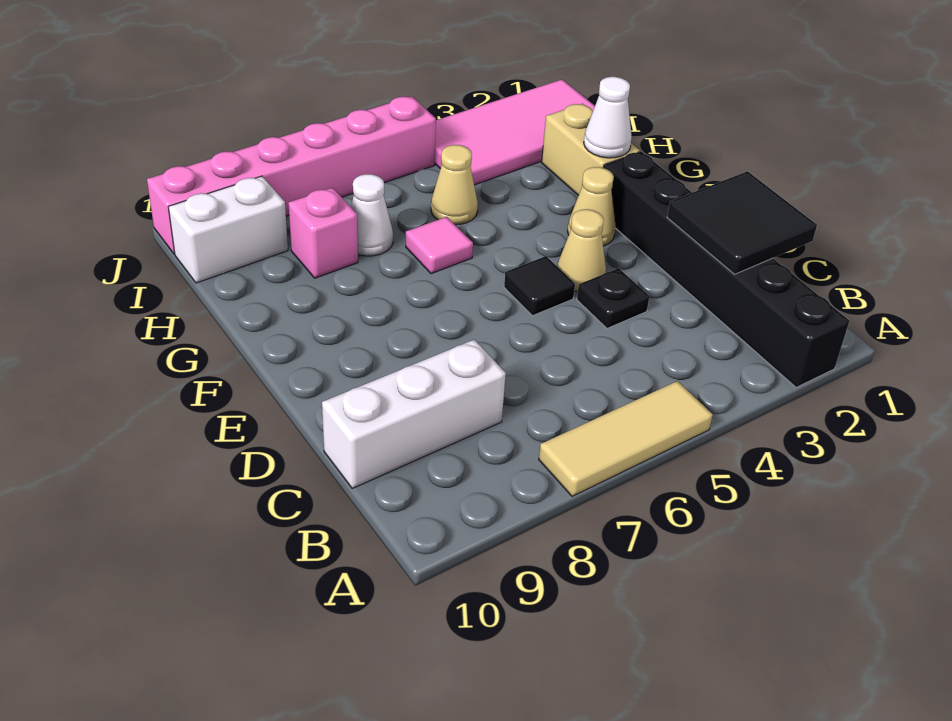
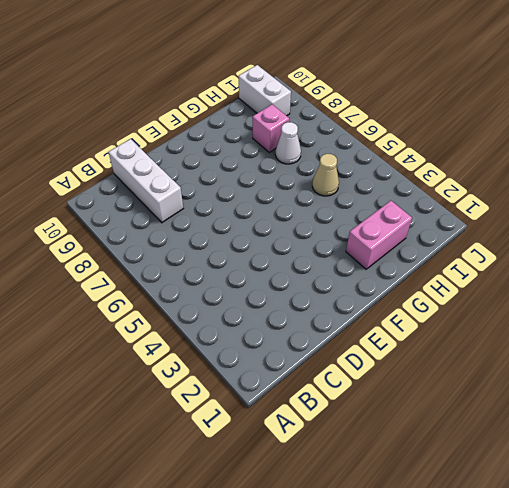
pink brick G2:H2 level 1 -> tan brick G2:H2 level 1
none -> black brick A2:F2 level 1
none -> tan tile A5:A7 level 1
none -> black plate D4 level 1

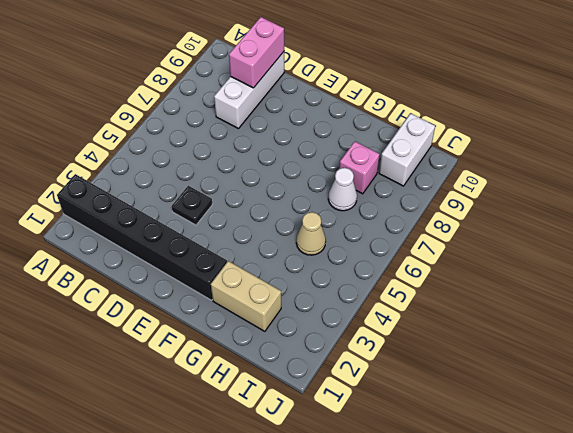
pink brick C9:C10 level 2 -> none
none -> tan tile A5:A7 level 1
none -> tan cone E4 level 1
none -> black tile E5 level 1

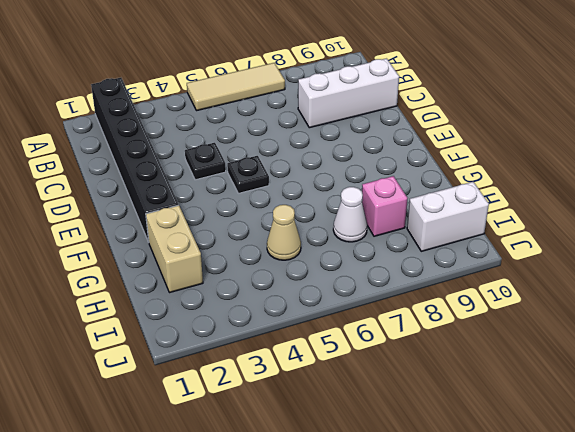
black plate E5 level 1 -> black tile E5 level 1
none -> tan cone E4 level 1
none -> tan cone F3 level 1
none -> pink tile G6 level 1

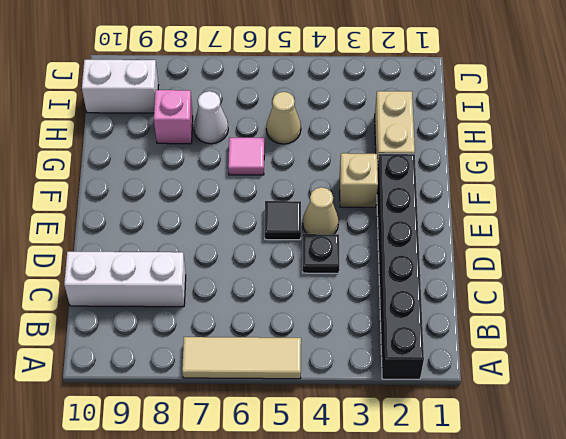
tan brick F3 level 1 -> tan cone F3 level 1
none -> pink tile I1:J4 level 1
none -> pink brick J5:J10 level 1
none -> black tile C1:D2 level 2

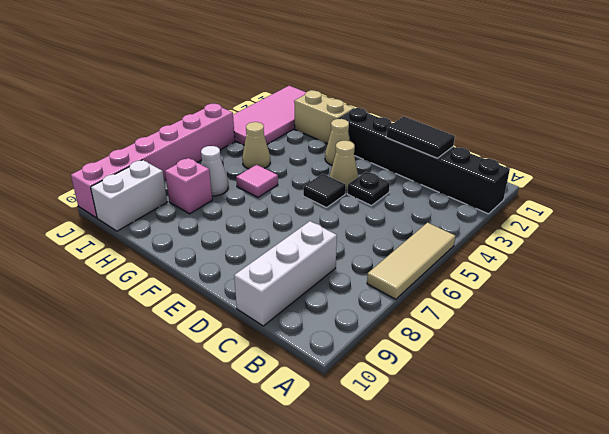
black tile C2:D2 level 2 -> black tile C1:D2 level 2
none -> white cone G2 level 2

